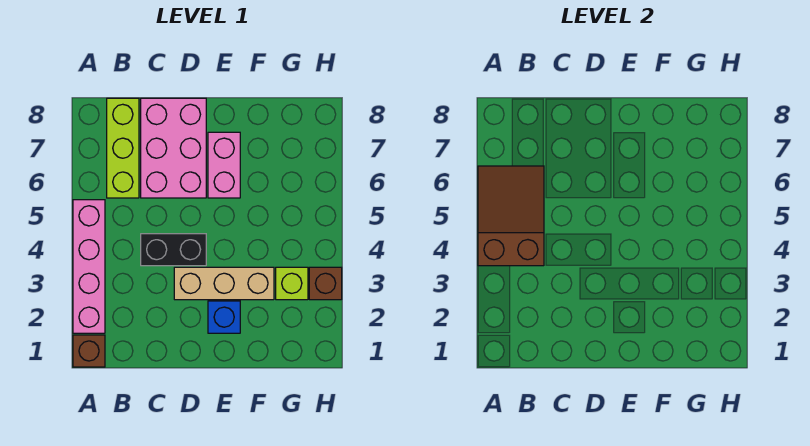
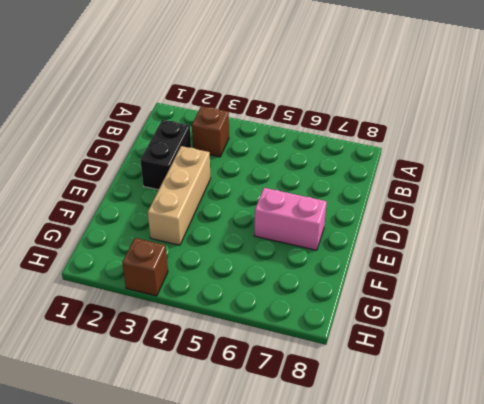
brown brick B3 level 1 -> brown brick A1 level 1
black brick C2:D2 level 1 -> black brick C4:D4 level 1
none -> pink brick A2:A5 level 1
none -> lime brick B6:B8 level 1

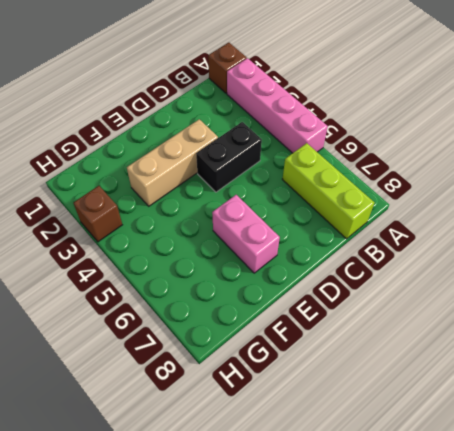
none -> pink brick C6:D8 level 1
none -> blue brick E2 level 1

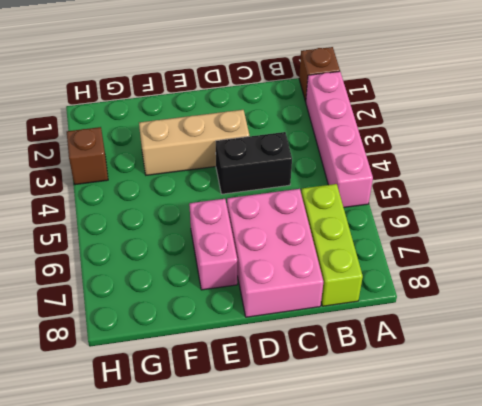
none -> blue brick E2 level 1
none -> lime brick G3 level 1

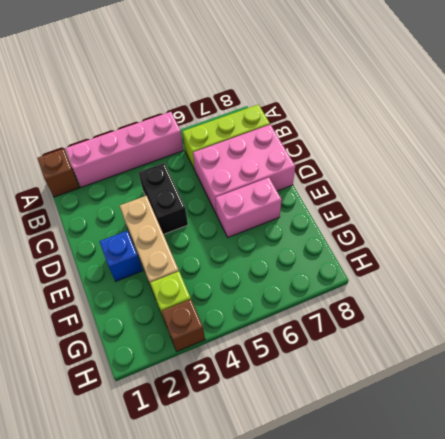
none -> brown slope A4:B6 level 2 top 4

